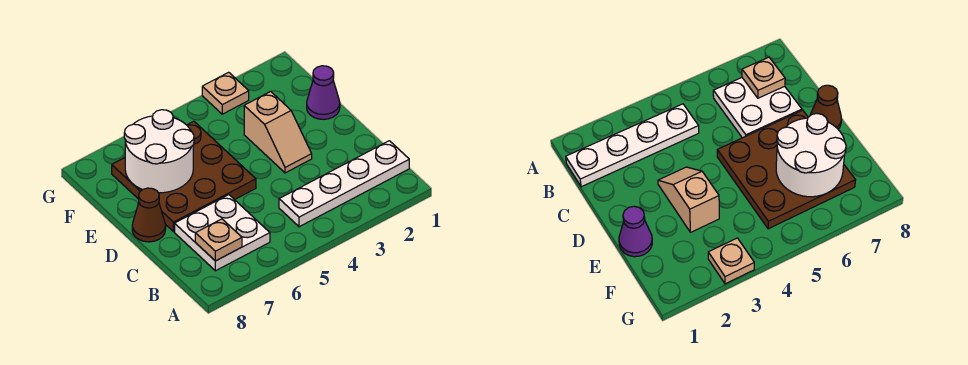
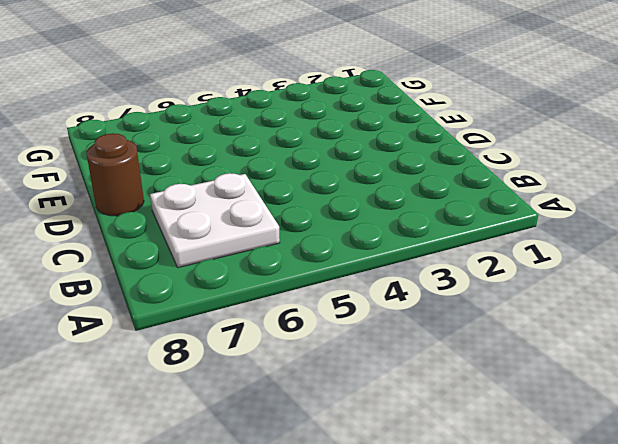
brown round brick D8 level 1 -> brown cone D8 level 1
none -> white plate B1:B4 level 1
none -> tan slope D3:E3 level 1 top E

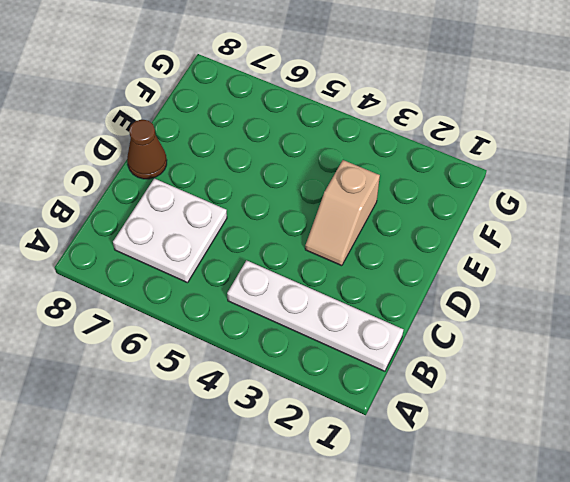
none -> brown plate D5:F7 level 1
none -> purple cone E1 level 1

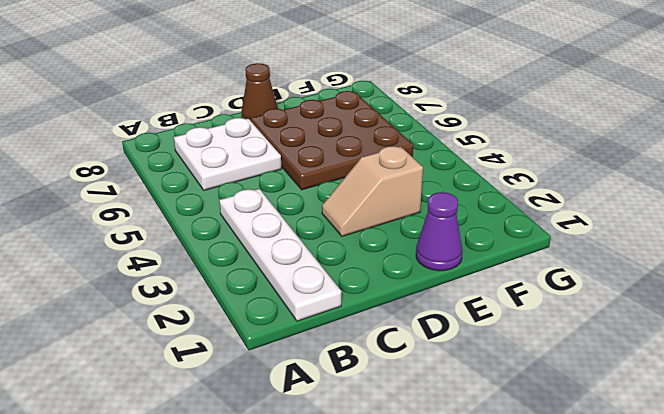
none -> tan plate G3 level 1
none -> tan plate B7 level 2

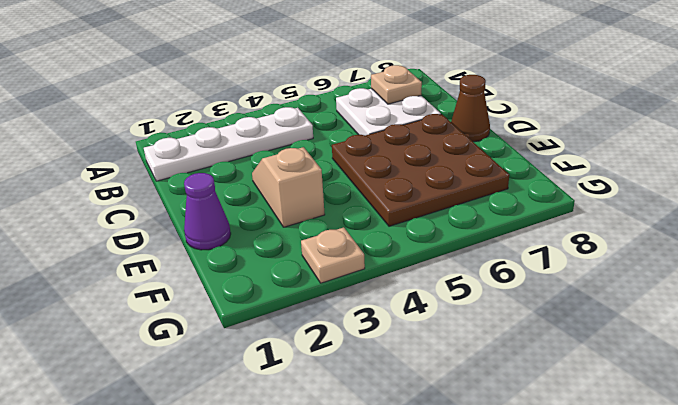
none -> white round brick E6:F7 level 2

